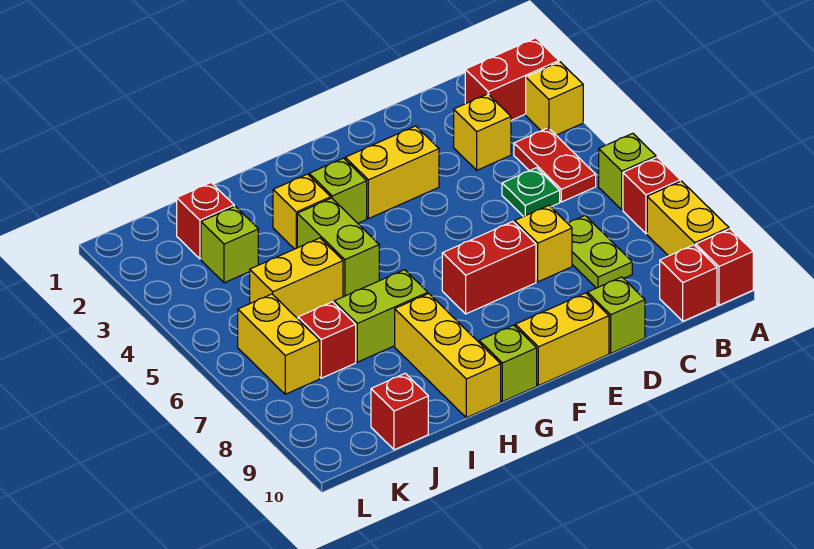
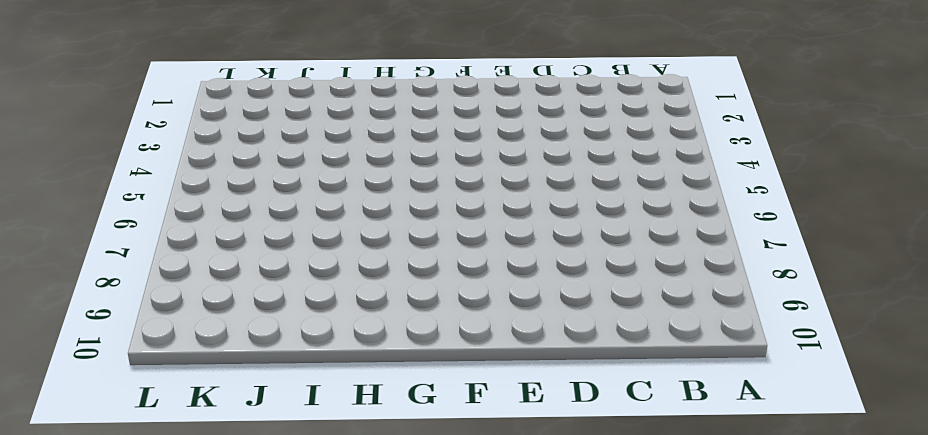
none -> red brick A2:B2 level 1
none -> yellow brick A3 level 1
none -> lime brick A6 level 1

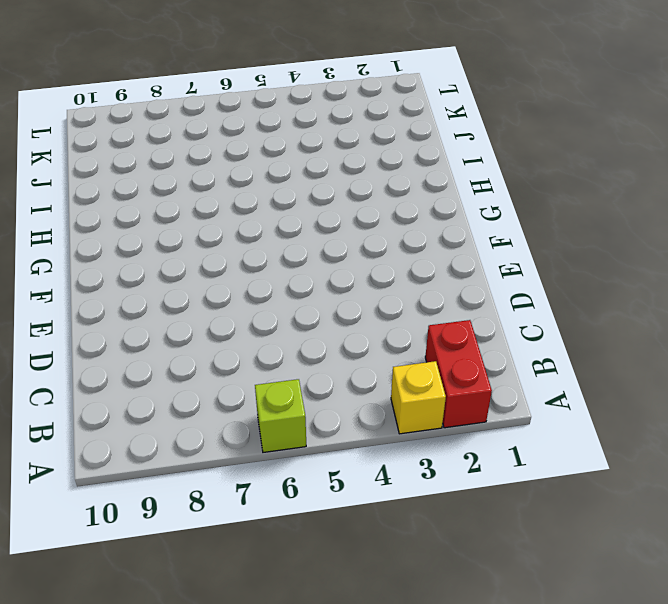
none -> red brick A7 level 1
none -> yellow brick A8:A9 level 1
none -> red brick A10 level 1

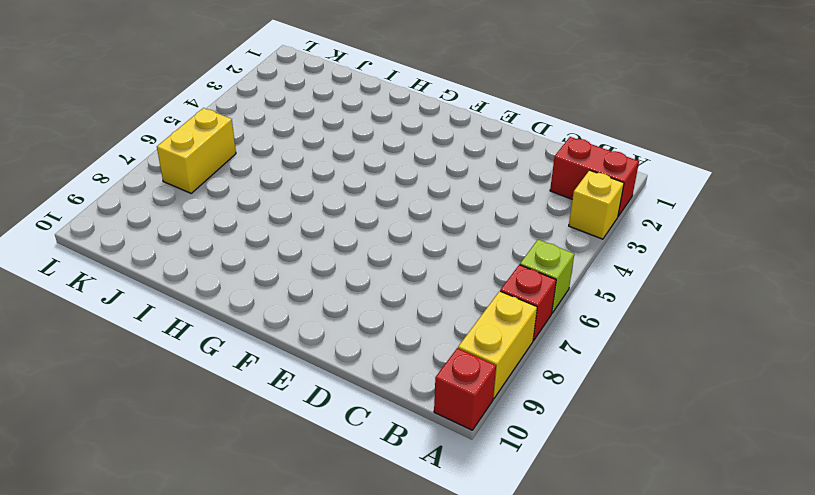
none -> red plate B4:B5 level 1
none -> red brick B10 level 1
none -> yellow brick C3 level 1

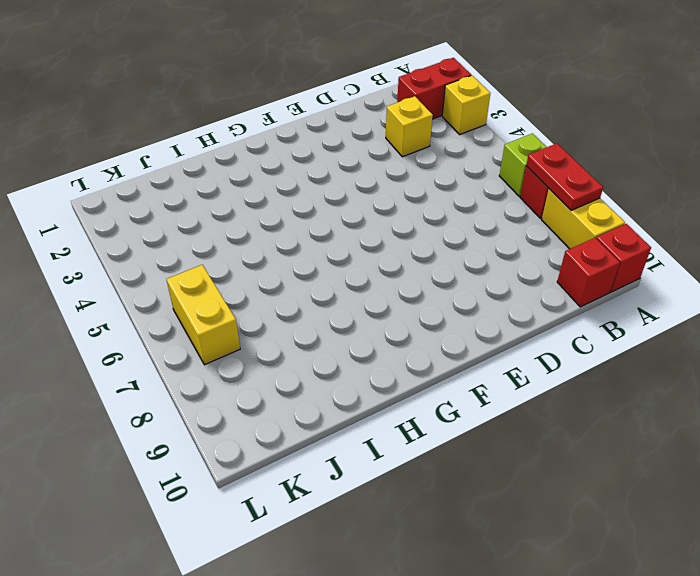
red plate A7:A8 level 2 -> red plate B4:B5 level 1
none -> green plate C5 level 1
none -> lime plate C7:C8 level 1
none -> yellow brick D7 level 1

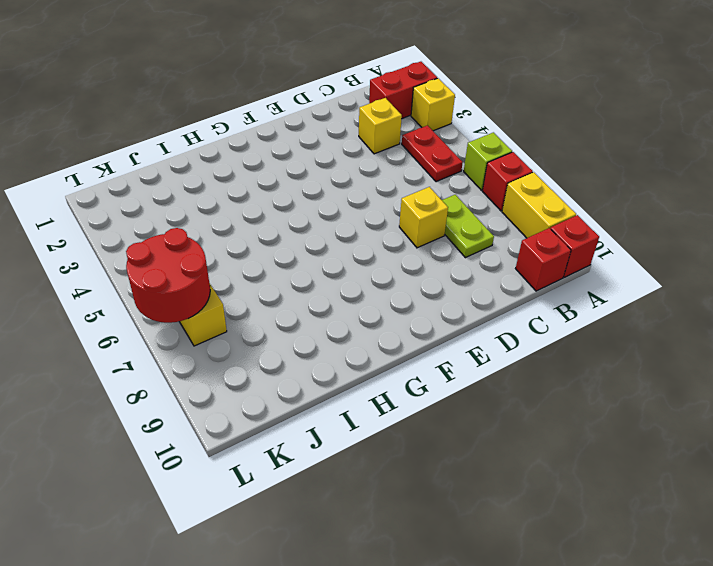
red round brick K6:L7 level 2 -> none
none -> green plate C5 level 1
none -> lime brick D10 level 1
none -> yellow brick E3:F3 level 1

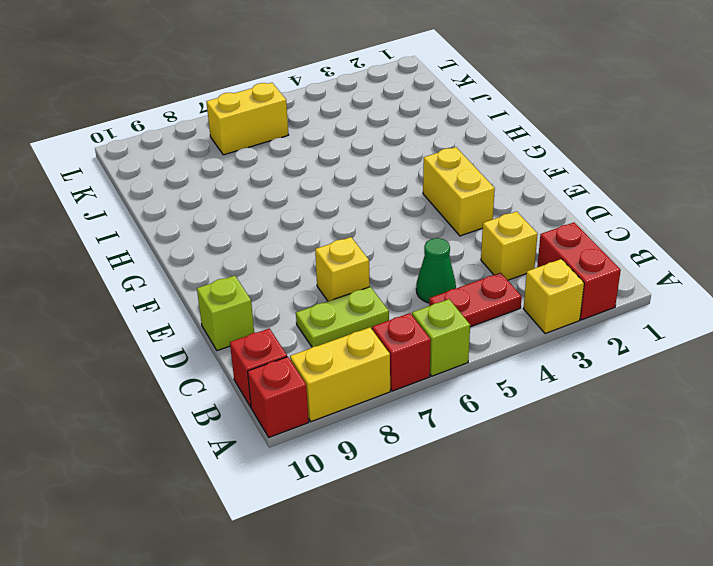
green cone C5 level 1 -> green plate C5 level 1
none -> red brick E7:F7 level 1
none -> yellow brick E10:F10 level 1
none -> lime brick G3 level 1

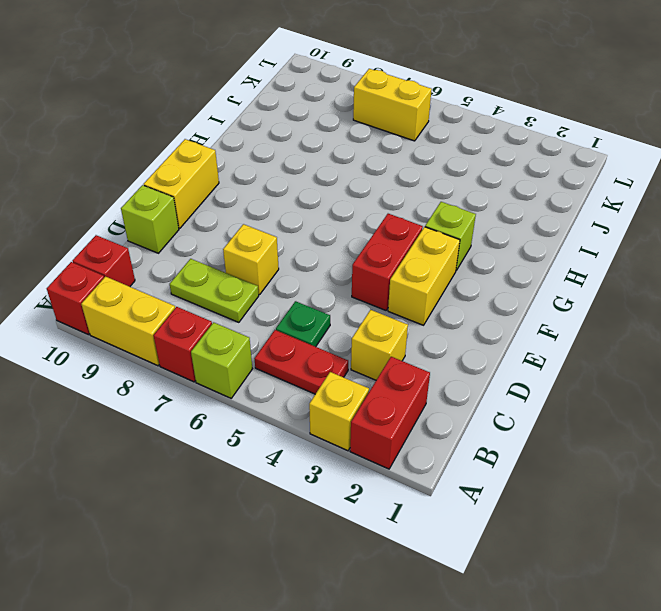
red brick E4:F4 level 1 -> red brick E7:F7 level 1
none -> lime brick G10 level 1
none -> yellow brick H3 level 1
none -> lime brick H4:H5 level 1

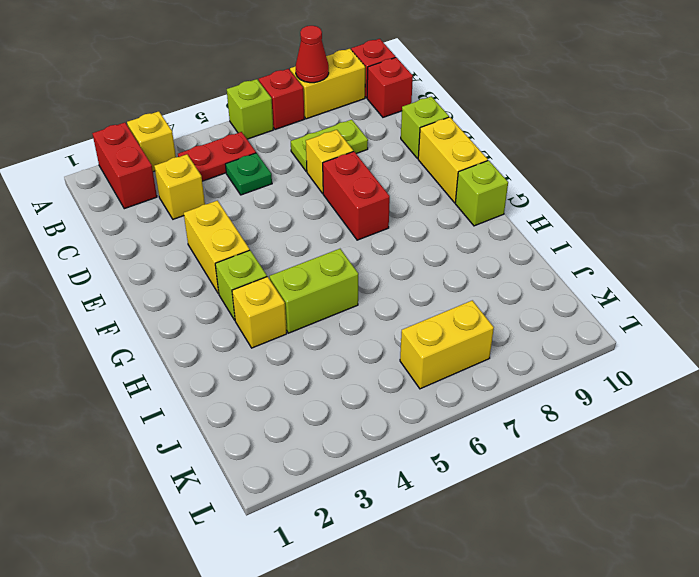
red cone A8 level 2 -> none
none -> lime brick H7:I7 level 1
none -> yellow brick H8:H10 level 1
none -> yellow brick I5:J5 level 1

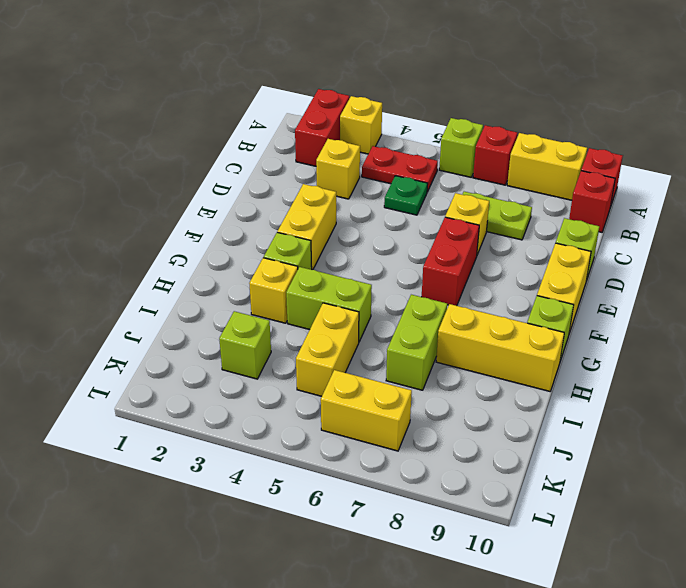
none -> red brick J2 level 1
none -> red brick J7 level 1
none -> red brick J10 level 1

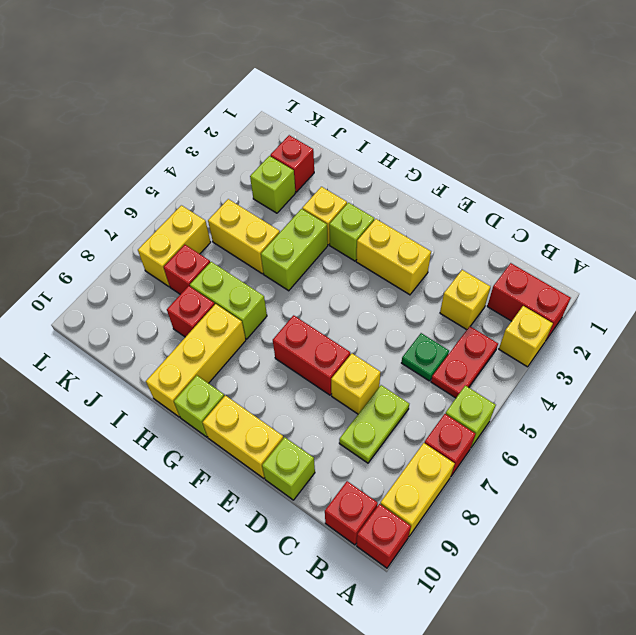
red brick I8 level 1 -> red brick J10 level 1

